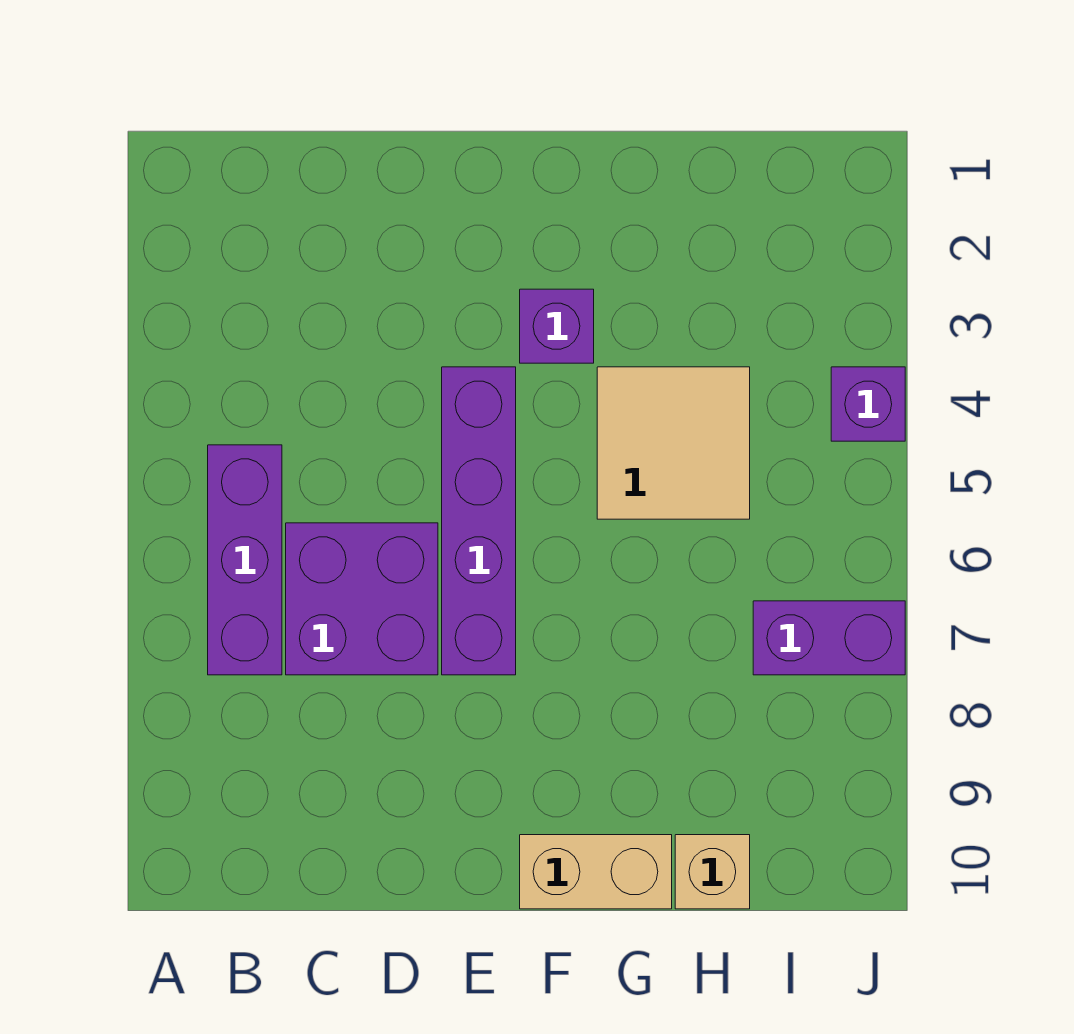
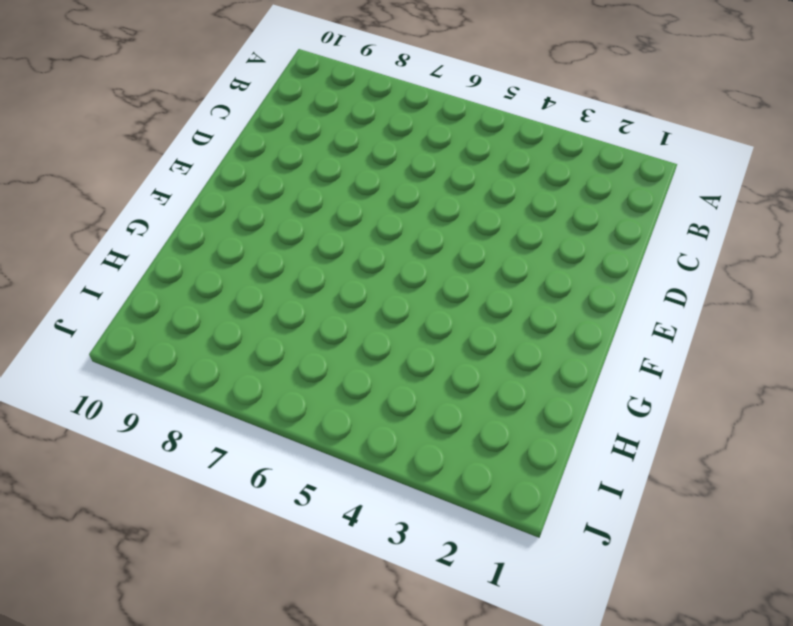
none -> purple brick B5:B7 level 1
none -> purple brick C6:D7 level 1

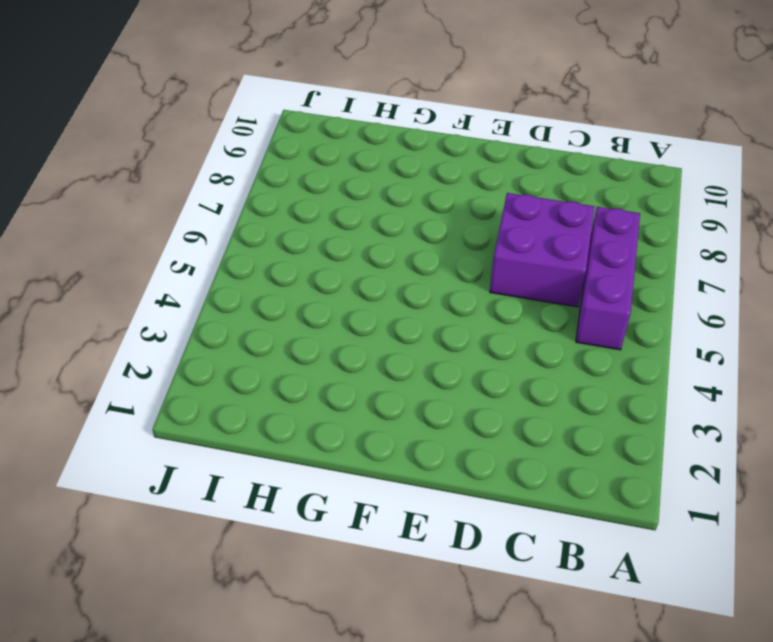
none -> purple brick E4:E7 level 1
none -> purple brick F3 level 1

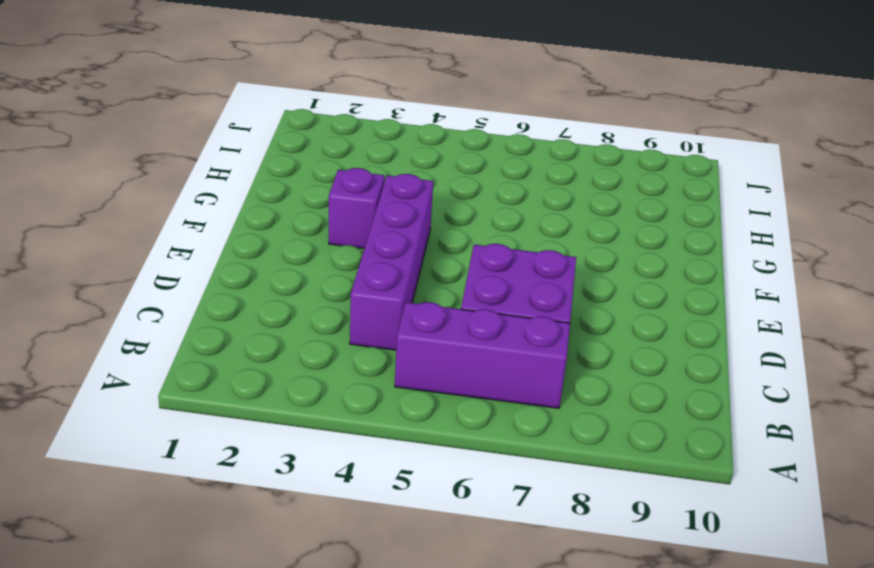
purple brick C4:F4 level 1 -> purple brick E4:E7 level 1
none -> tan brick F10:G10 level 1
none -> tan tile G4:H5 level 1

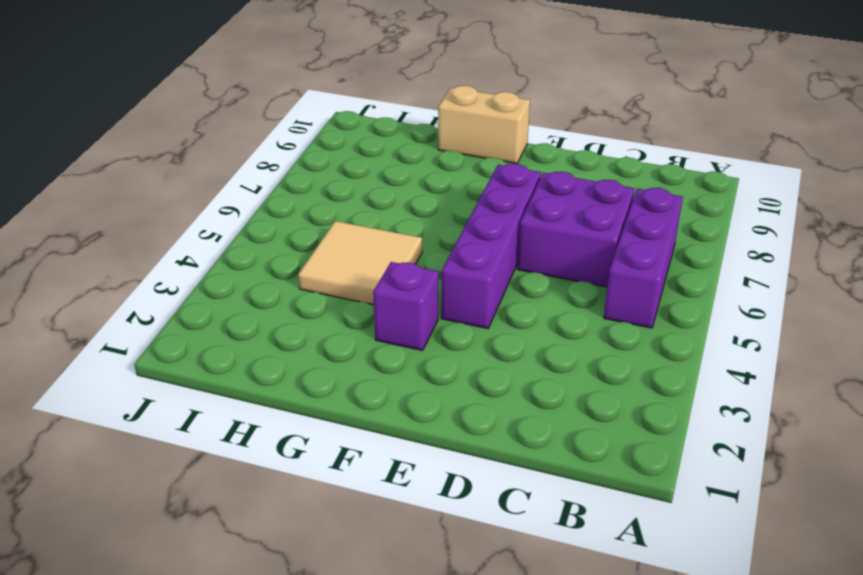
none -> tan brick H10 level 1
none -> purple brick I7:J7 level 1

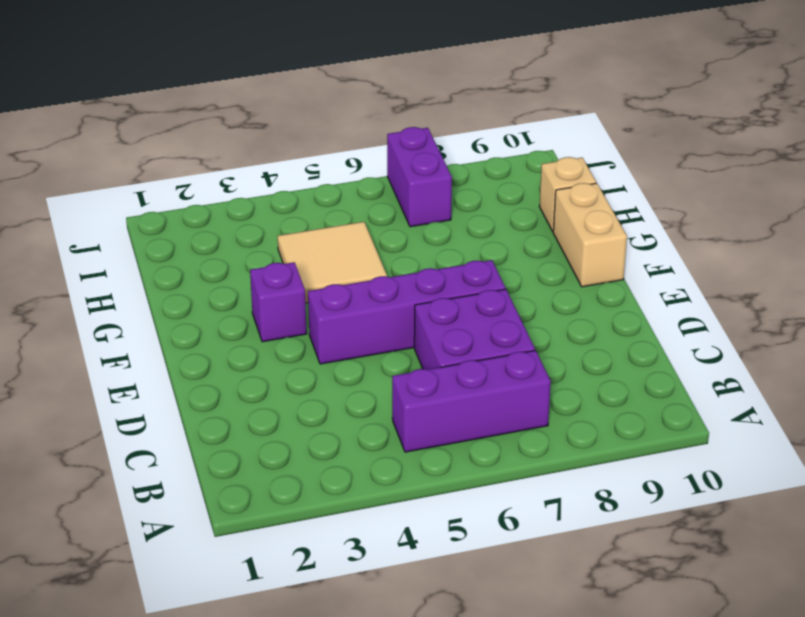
none -> purple brick J4 level 1

